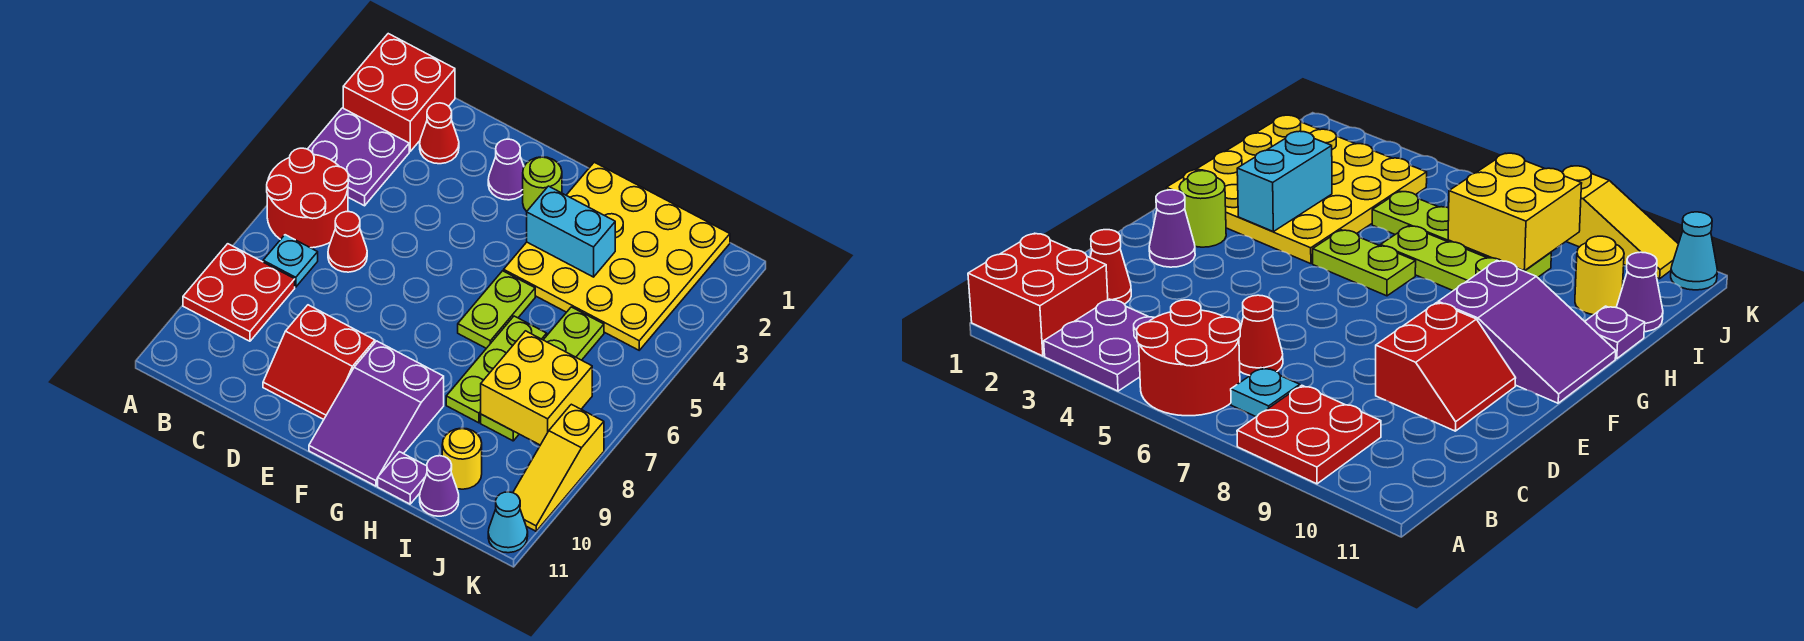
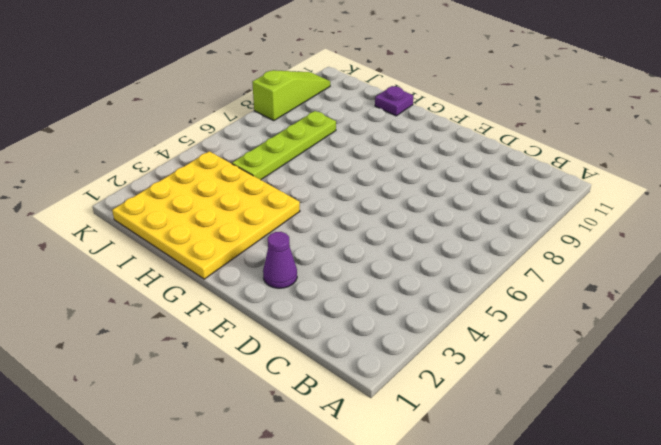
lime slope K8:K10 level 1 top 8 -> yellow slope K8:K10 level 1 top 8
none -> red brick A1:B2 level 1
none -> purple plate A3:B4 level 1
none -> red round brick A5:B6 level 1

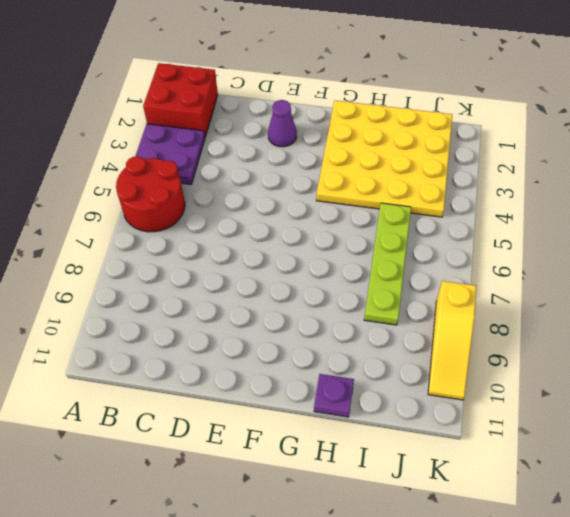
none -> red plate A8:B9 level 1
none -> cyan plate B7 level 1
none -> red cone C2 level 1

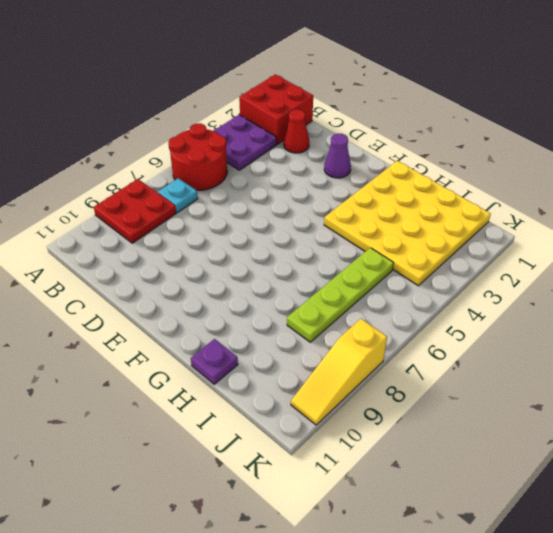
none -> red cone C6 level 1
none -> red slope D9:E10 level 1 top 9
none -> lime round brick F2 level 1

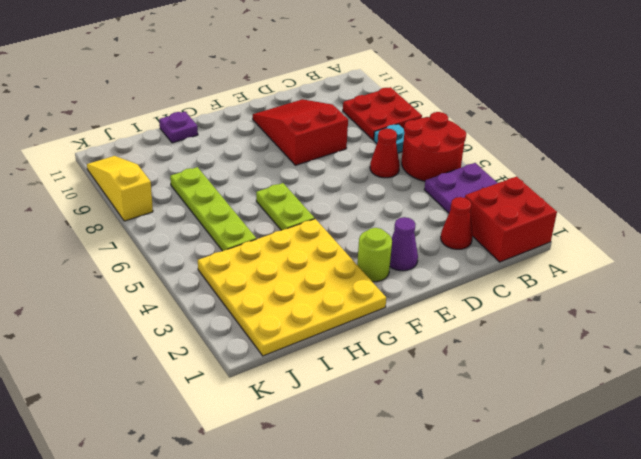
red slope D8:E10 level 1 top 8 -> red slope D9:E10 level 1 top 9
none -> purple slope F9:G11 level 1 top 9
none -> lime plate H6:H8 level 1
none -> yellow round brick I10 level 1

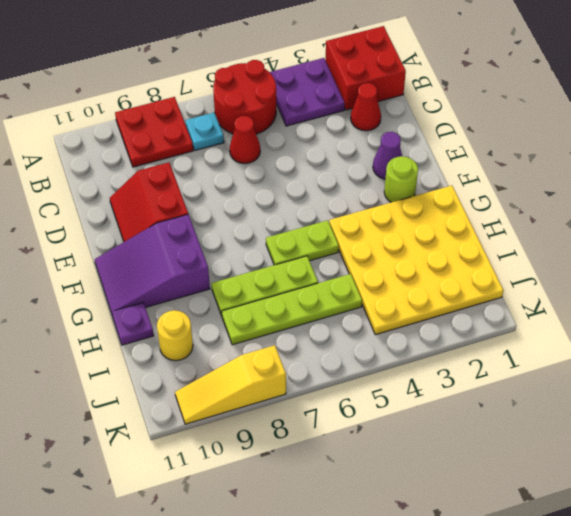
none -> purple cone I11 level 1
none -> cyan cone K11 level 1
none -> cyan brick G3:H3 level 2

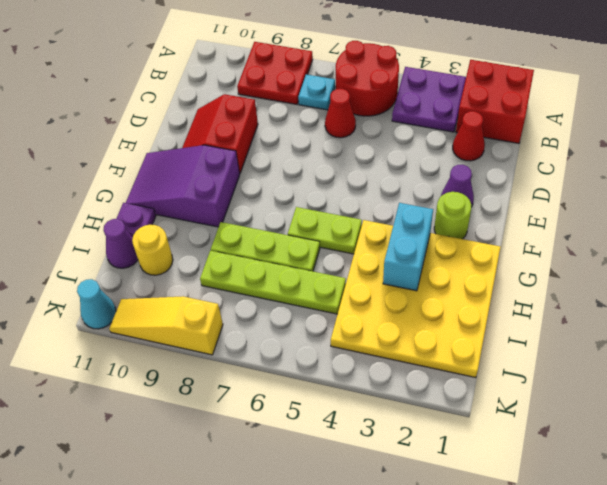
none -> yellow brick I7:J8 level 2

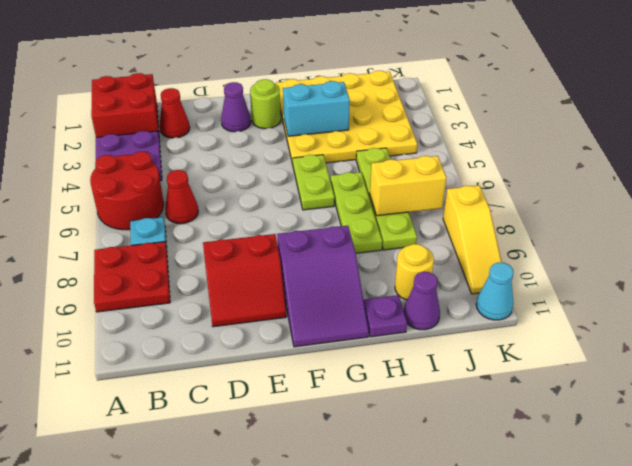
yellow brick I7:J7 level 2 -> yellow brick I7:J8 level 2

